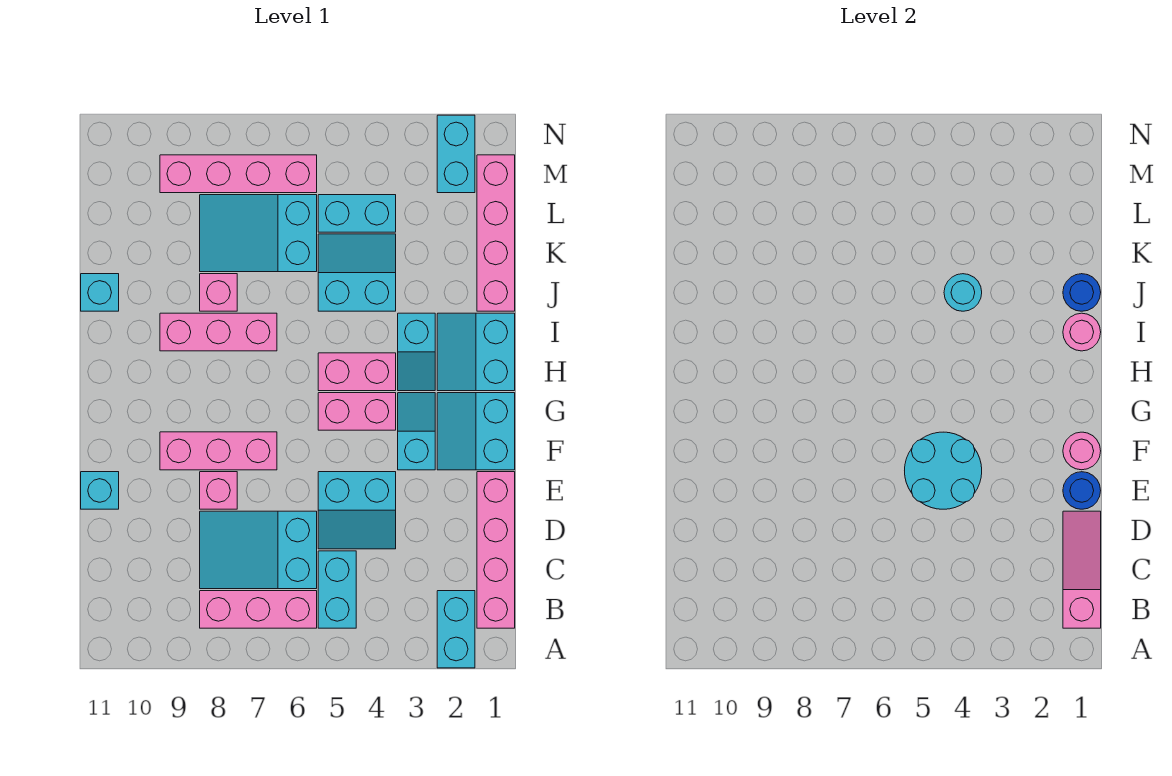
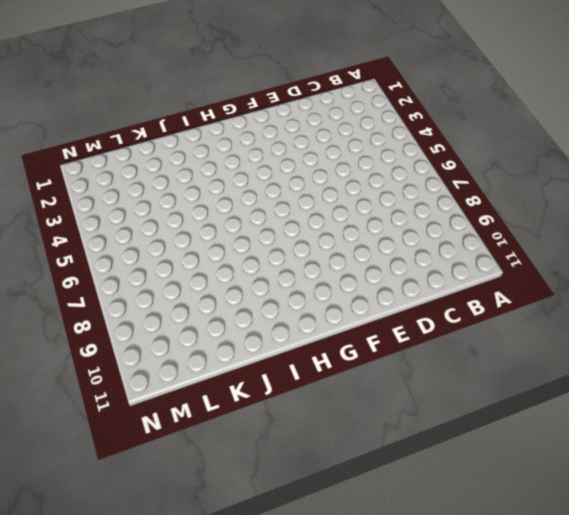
none -> cyan brick A2:B2 level 1
none -> pink brick B1:E1 level 1
none -> cyan brick B5:C5 level 1
none -> pink brick B6:B8 level 1

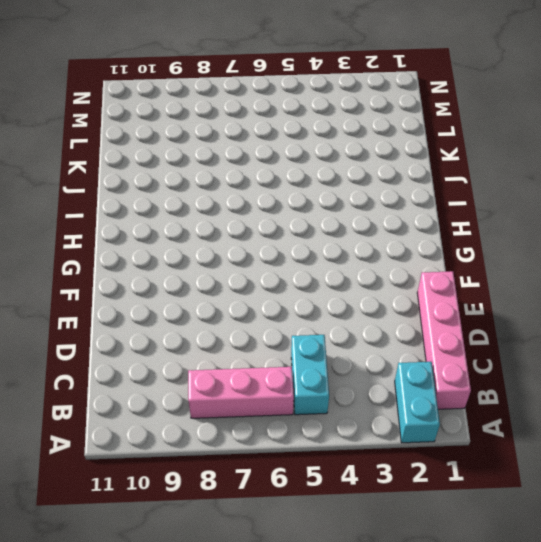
none -> cyan slope C6:D8 level 1 top 6
none -> cyan slope D4:E5 level 1 top E
none -> pink brick E8 level 1
none -> cyan brick E11 level 1

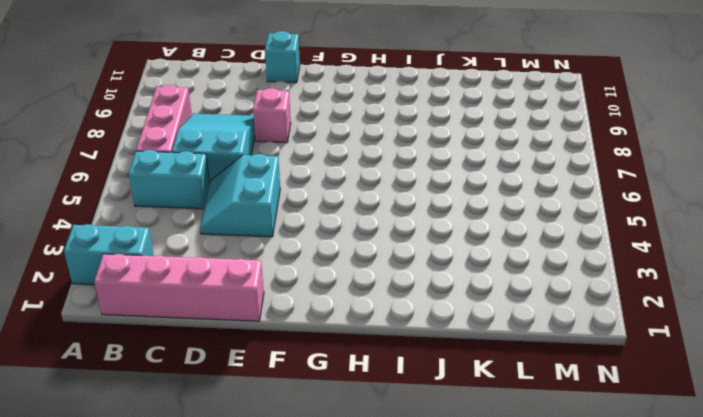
none -> cyan slope F1:G2 level 1 top 1
none -> cyan slope F3:G3 level 1 top F
none -> pink brick F7:F9 level 1
none -> pink brick G4:G5 level 1

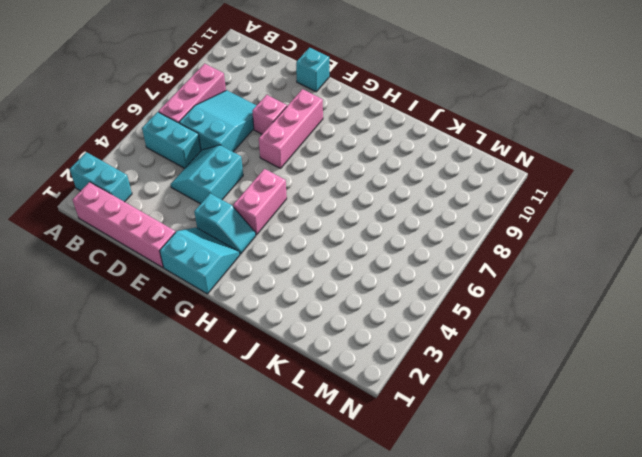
none -> cyan slope H1:I2 level 1 top 1
none -> cyan slope H3:I3 level 1 top I
none -> pink brick H4:H5 level 1
none -> pink brick I7:I9 level 1

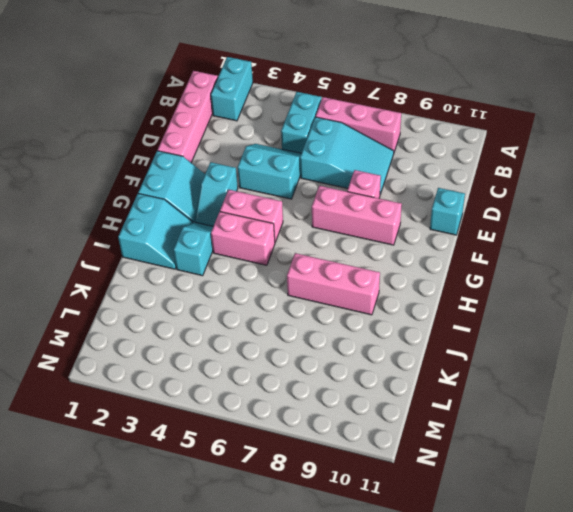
none -> pink brick J1:M1 level 1
none -> cyan slope J4:K5 level 1 top J
none -> pink brick J8 level 1
none -> cyan brick J11 level 1

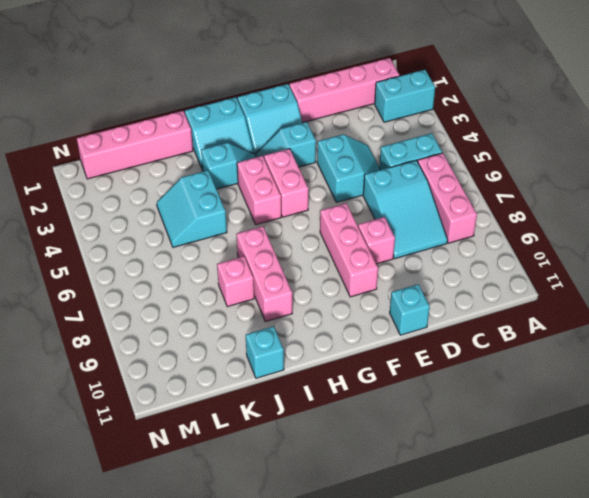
none -> cyan slope K6:L8 level 1 top 6
none -> cyan brick L4:L5 level 1
none -> cyan brick M2:N2 level 1
none -> pink brick M6:M9 level 1

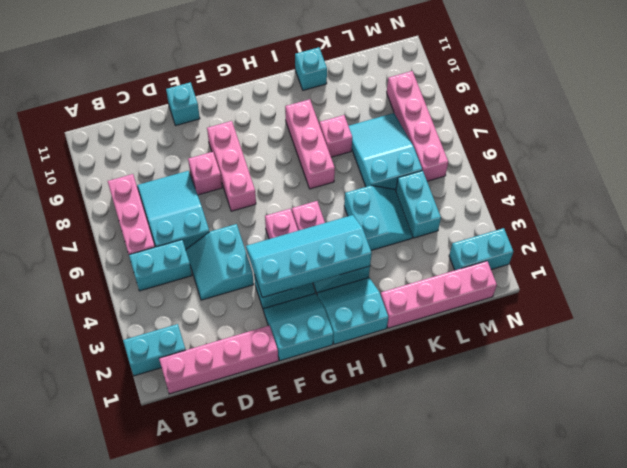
cyan slope F3:I4 level 2 top 3 -> cyan round brick E4:F5 level 2
none -> pink slope B1:D1 level 2 top B
none -> blue round brick E1 level 2
none -> pink round brick F1 level 2
none -> pink round brick I1 level 2

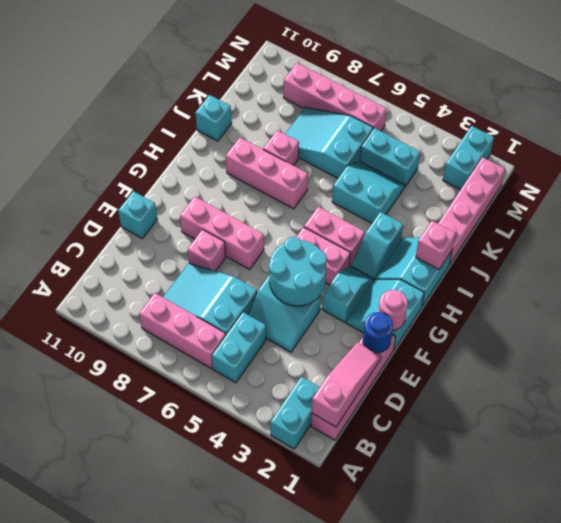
pink brick I1 level 2 -> pink round brick I1 level 2
none -> blue round brick J1 level 2
none -> cyan round brick J4 level 2

